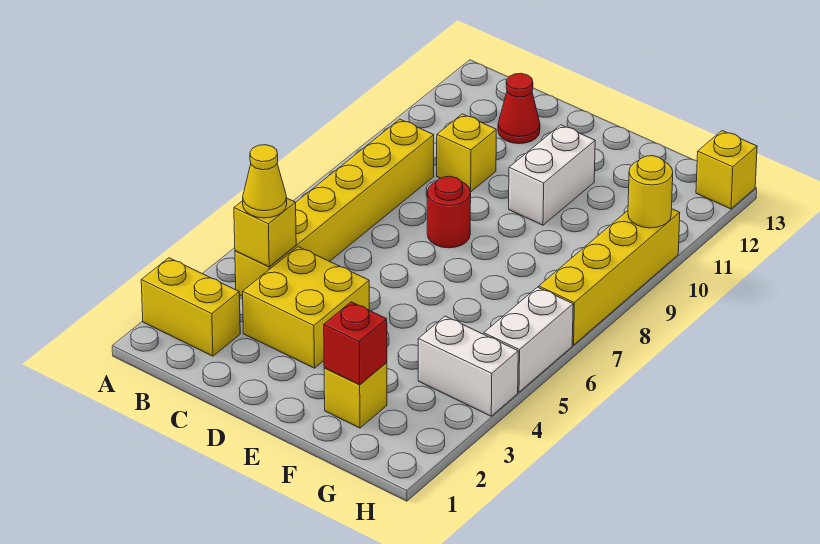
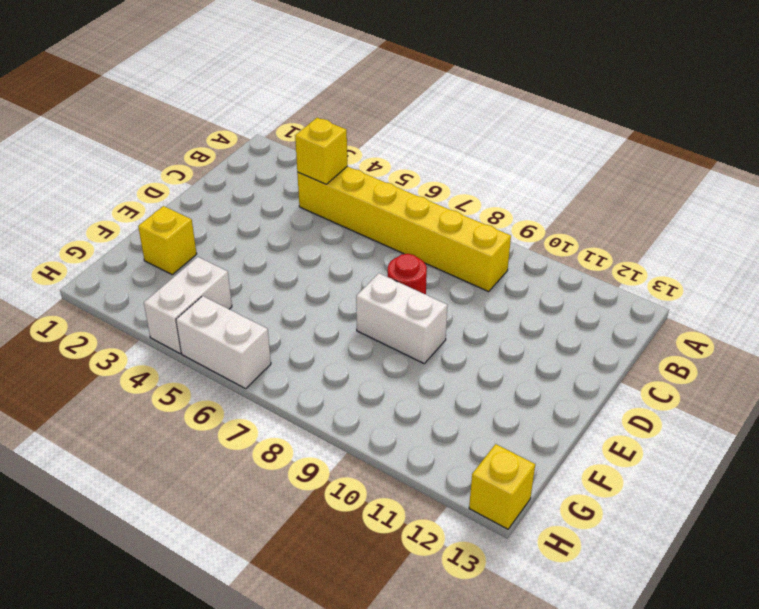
white brick E8:E9 level 1 -> white brick E10:E11 level 1
none -> yellow brick A2:B2 level 1
none -> yellow brick C3:D4 level 1
none -> yellow brick C10 level 1

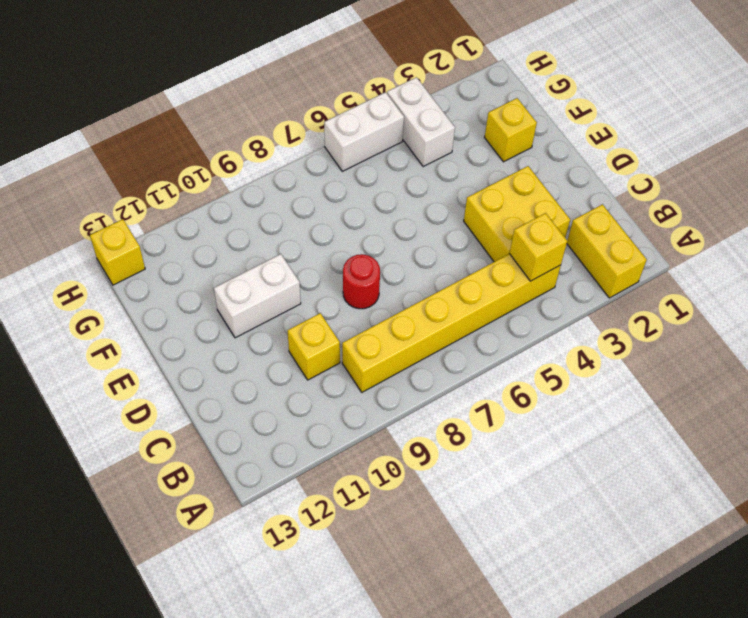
none -> red cone C12 level 1
none -> yellow brick H7:H10 level 1
none -> red brick F2 level 2

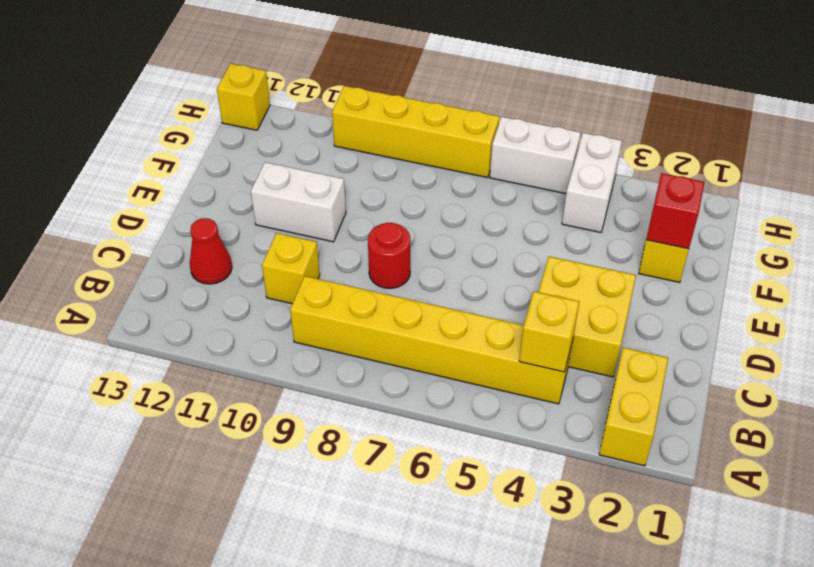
none -> yellow round brick H10 level 2
none -> yellow cone B4 level 3

